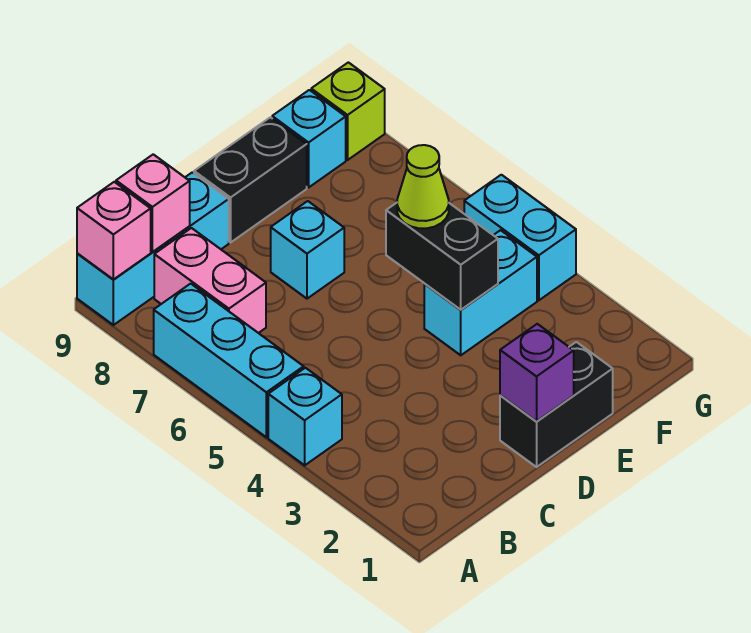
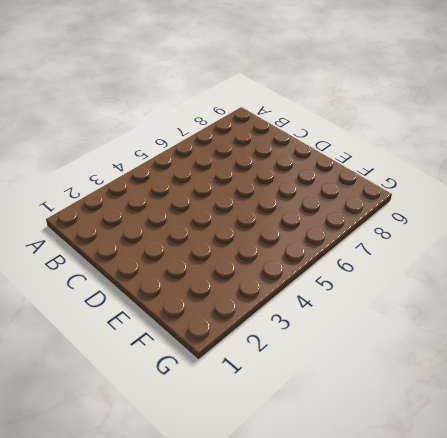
none -> cyan brick A4 level 1
none -> cyan brick A5:A7 level 1
none -> cyan brick A9:C9 level 1

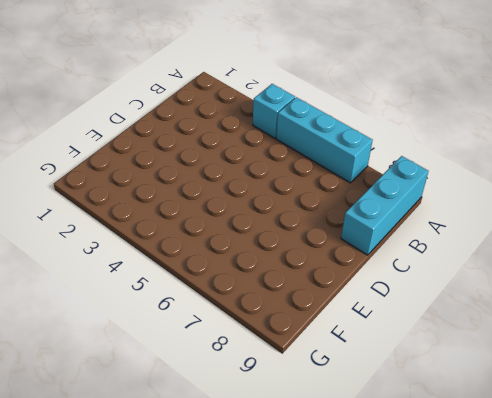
none -> pink brick B7:B8 level 1
none -> black brick D1:E1 level 1
none -> cyan brick D7 level 1

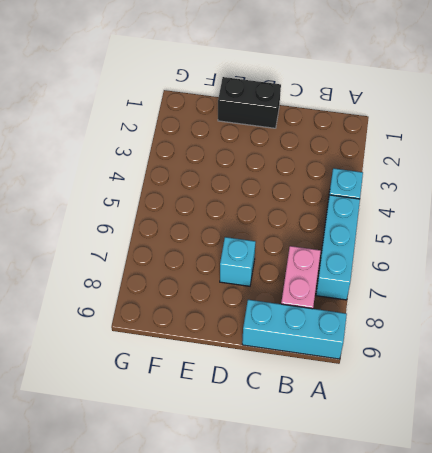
none -> black brick D9:E9 level 1
none -> cyan brick E4:F4 level 1
none -> cyan brick F9 level 1

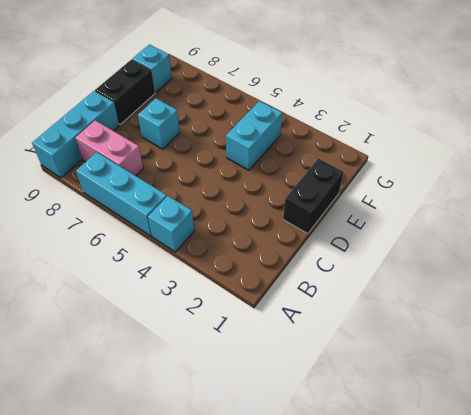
none -> cyan brick G4:G5 level 1
none -> lime brick G9 level 1
none -> pink brick A9 level 2

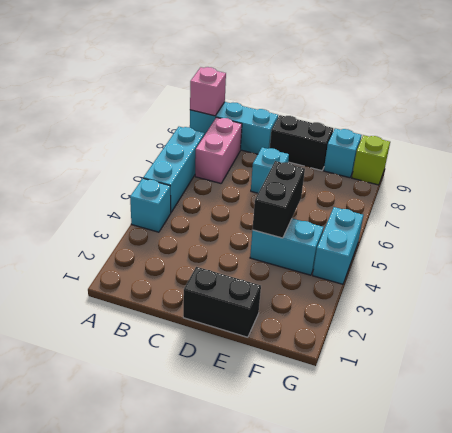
none -> pink brick B9 level 2
none -> purple brick D1 level 2
none -> lime cone E5 level 3

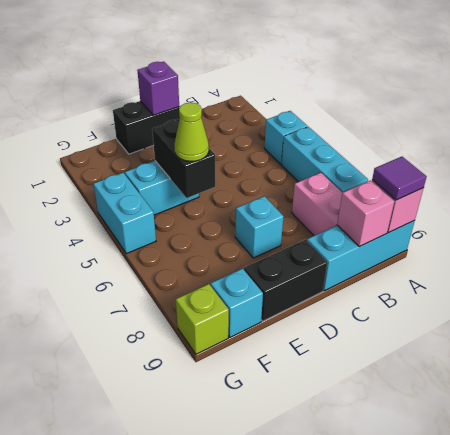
purple tile A9 level 3 -> none

